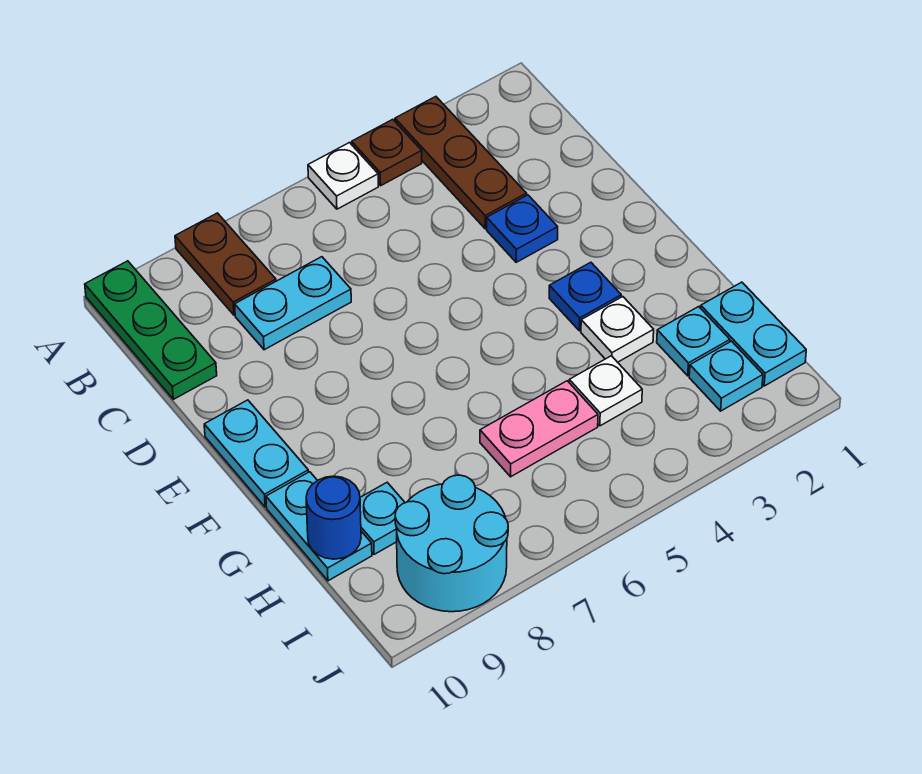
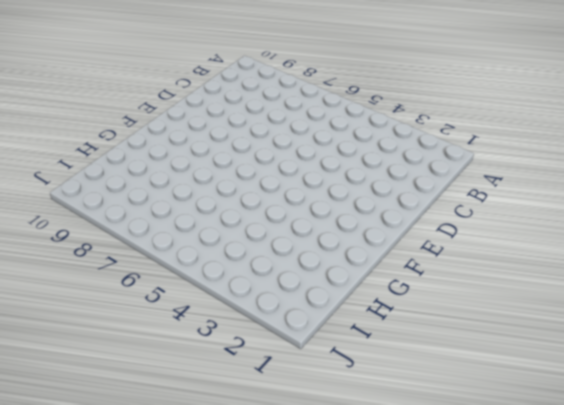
none -> brown plate A3:C3 level 1
none -> brown plate A4 level 1
none -> white plate A5 level 1

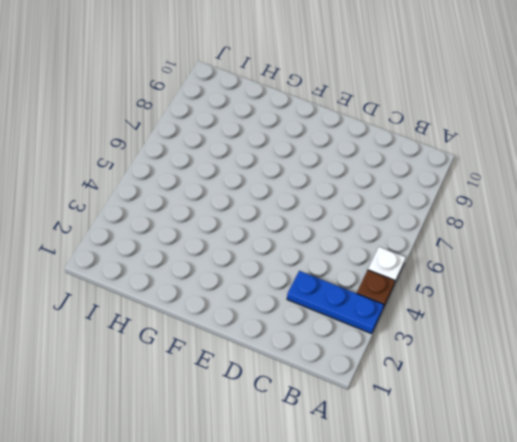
blue plate A3:C3 level 1 -> brown plate A3:C3 level 1
none -> brown plate A8:B8 level 1
none -> green plate A10:C10 level 1
none -> cyan plate C7:C8 level 1

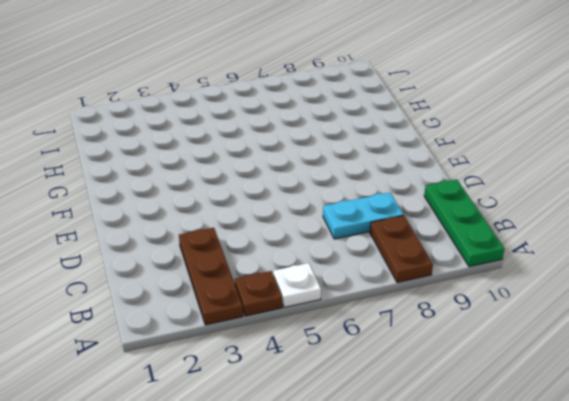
none -> blue plate D3 level 1
none -> cyan plate E10:F10 level 1
none -> blue plate F3 level 1

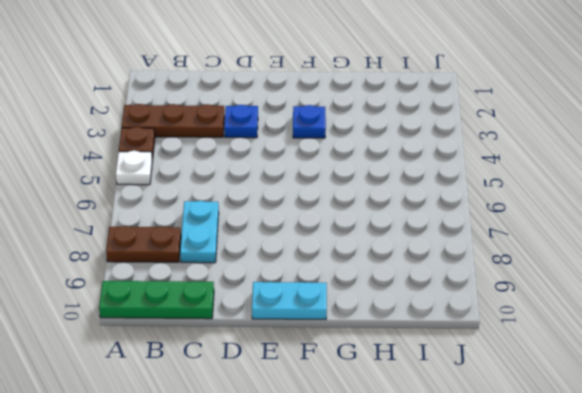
none -> white plate G3 level 1
none -> cyan plate G10:H10 level 1
none -> cyan plate H1:I1 level 1

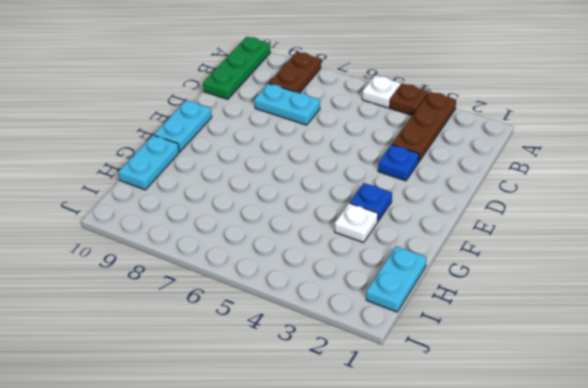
none -> cyan plate H2 level 1
none -> white plate H4 level 1
none -> pink plate H5:H6 level 1

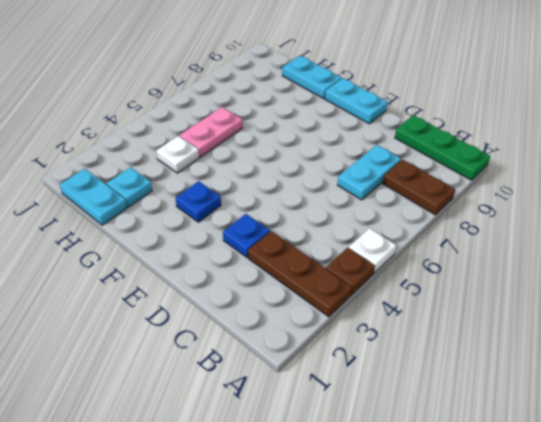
none -> white plate G3 level 1
none -> cyan plate H9 level 1
none -> cyan plate I2 level 1

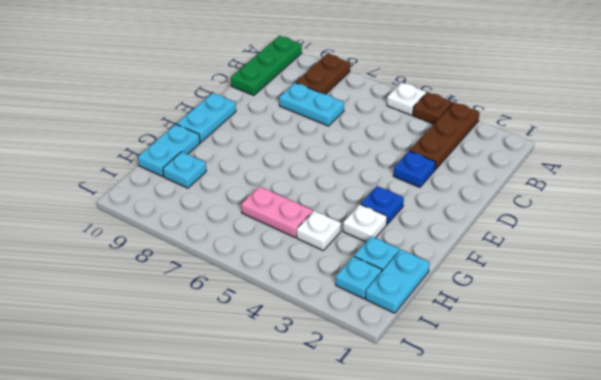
none -> cyan round brick I8:J9 level 1
none -> blue round brick H10 level 2

